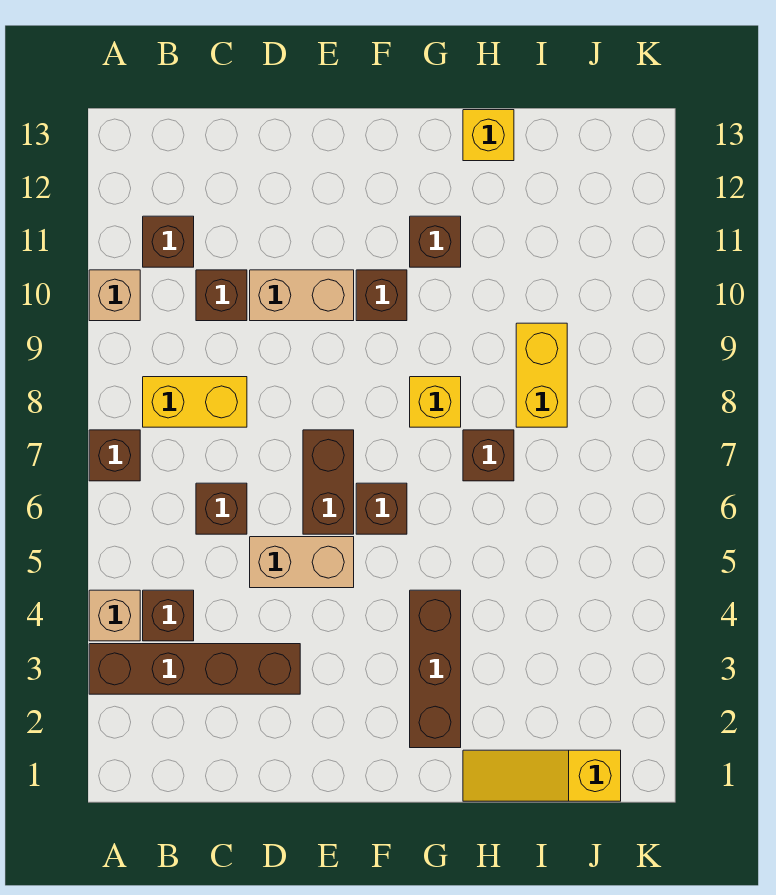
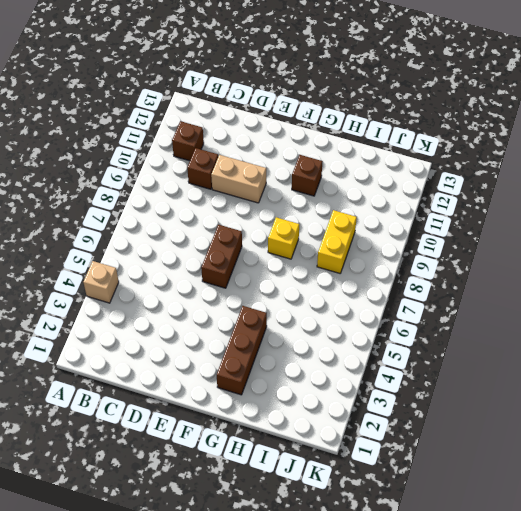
none -> brown brick A3:D3 level 1
none -> brown brick A7 level 1
none -> tan brick A10 level 1

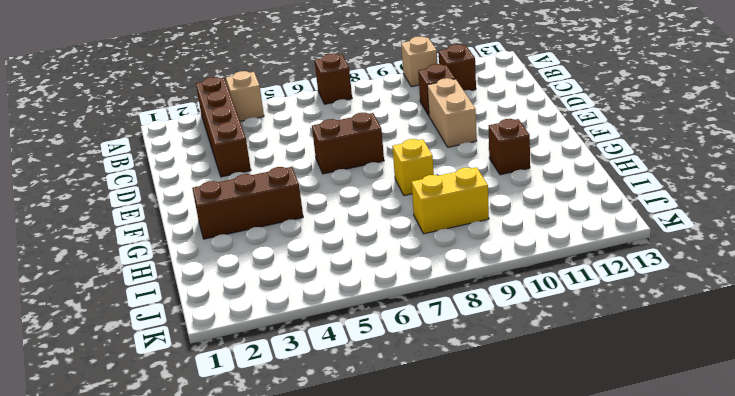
none -> brown brick B4 level 1
none -> yellow brick B8:C8 level 1
none -> brown brick C6 level 1

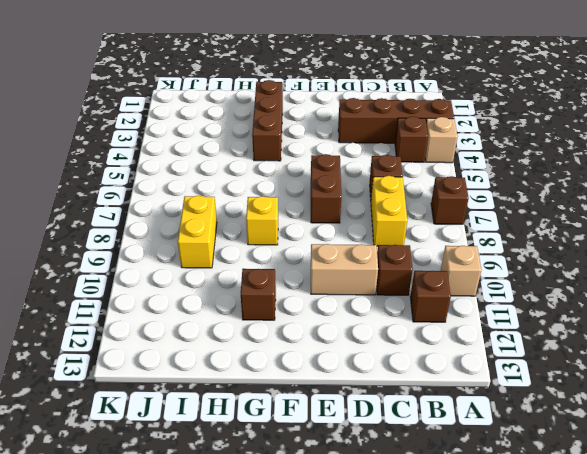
yellow brick C7:C8 level 1 -> yellow brick B8:C8 level 1
none -> tan brick D5:E5 level 1
none -> brown brick F6 level 1
none -> brown brick F10 level 1

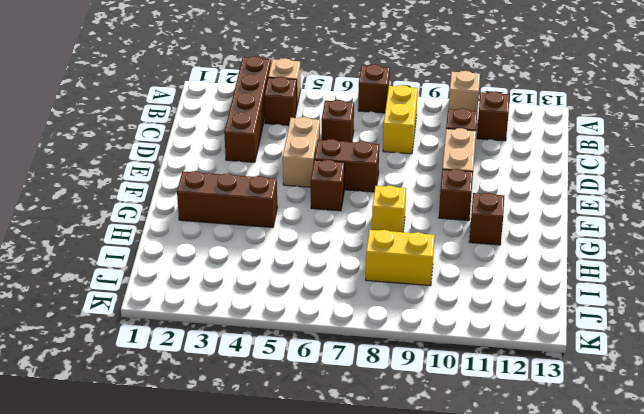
none -> yellow slope H1:J1 level 1 top J
none -> brown brick H7 level 1
none -> yellow brick H13 level 1

